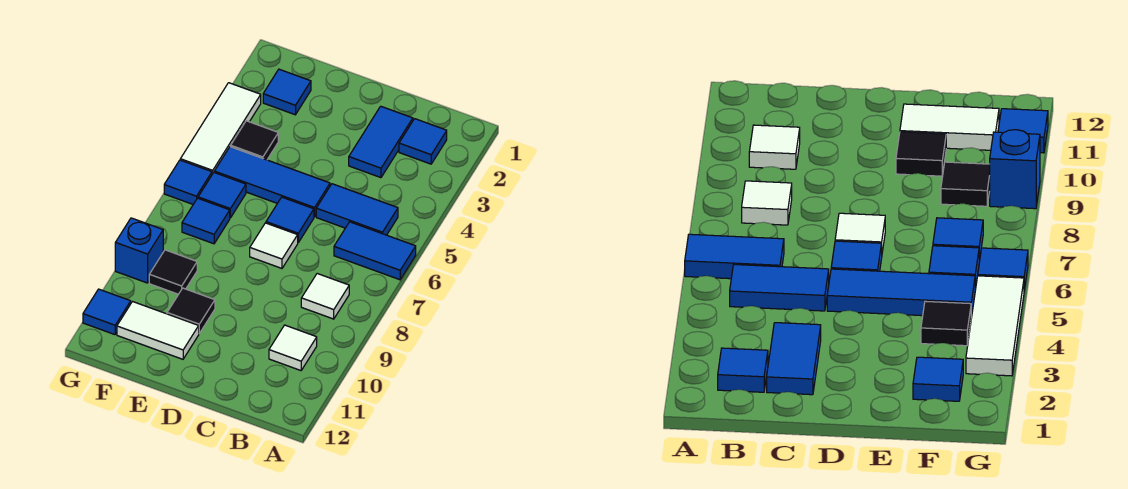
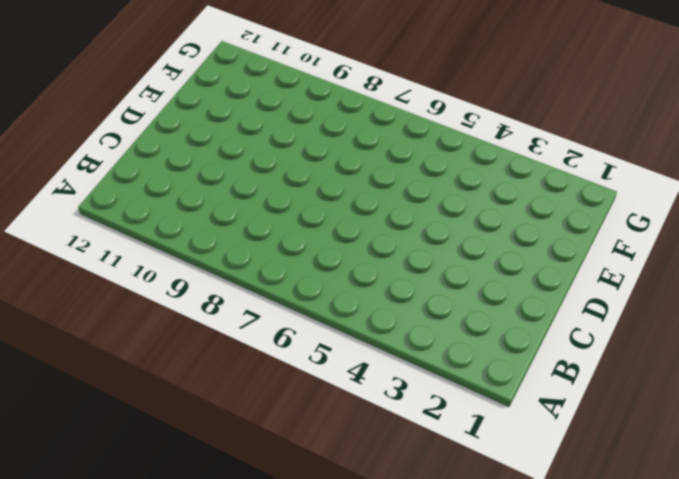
none -> blue tile A6:B6 level 1
none -> blue tile B2 level 1
none -> blue tile B5:C5 level 1

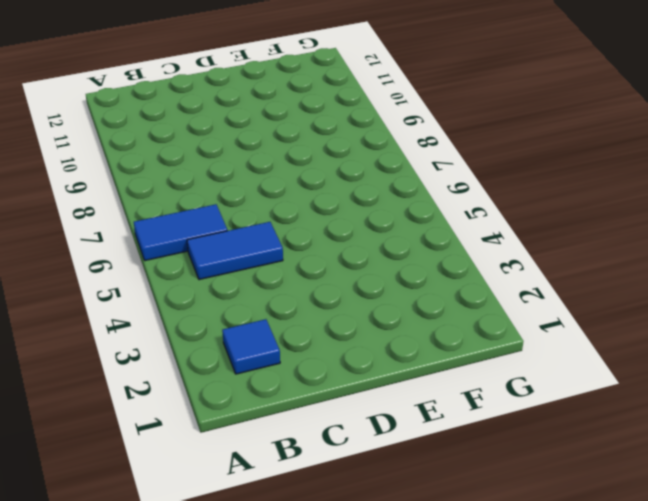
none -> white tile B8 level 1
none -> white tile B10 level 1
none -> blue tile C2:C3 level 1

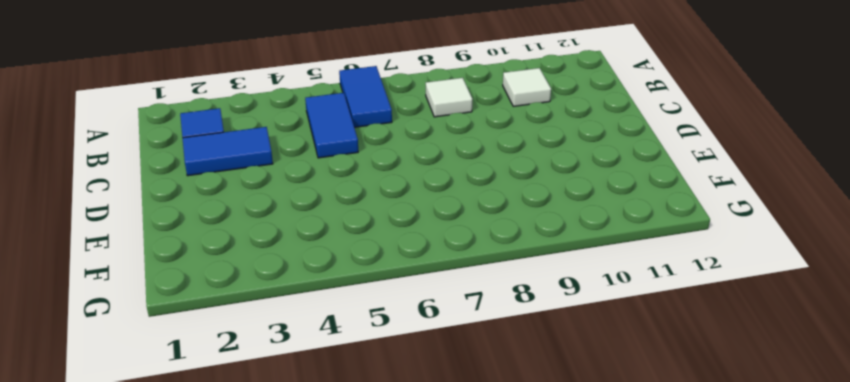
none -> blue tile D5:F5 level 1
none -> blue tile D6 level 1
none -> white tile D7 level 1

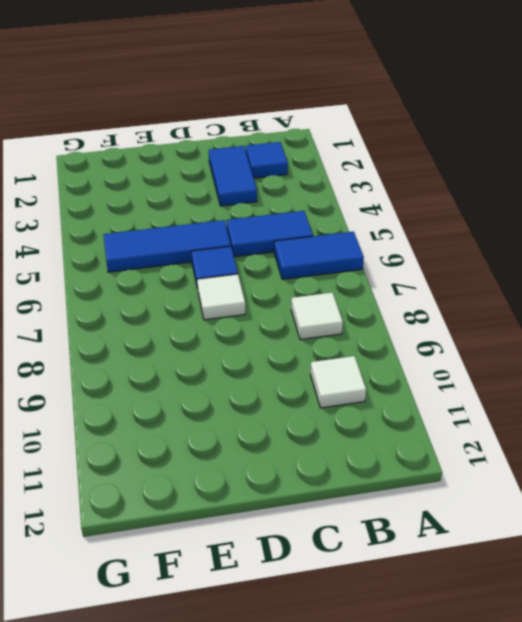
none -> black tile E10 level 1
none -> white tile E11:F11 level 1
none -> blue tile F2 level 1

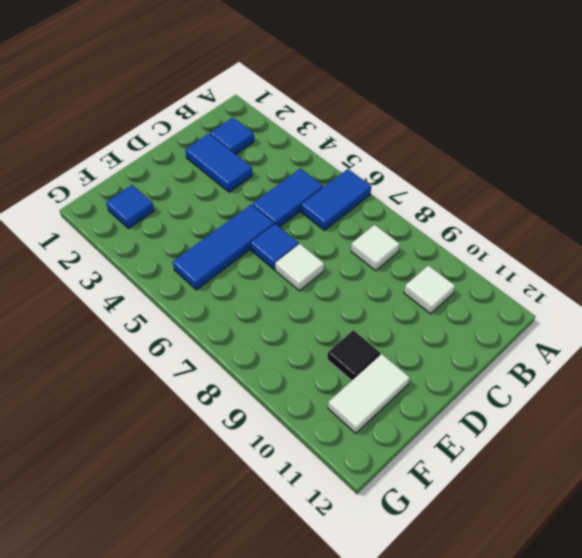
none -> black tile F4 level 1
none -> blue tile F6 level 1
none -> blue tile F7 level 1

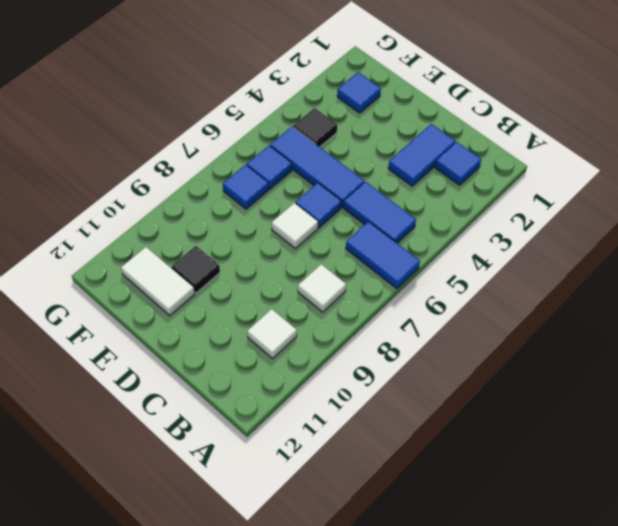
none -> black tile F9 level 1
none -> white tile G3:G5 level 1
none -> blue tile G6 level 1

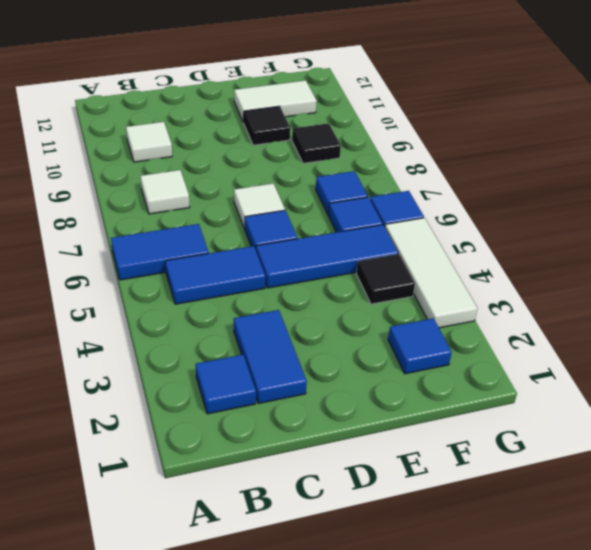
none -> blue brick G9 level 1
none -> blue tile G11 level 1

